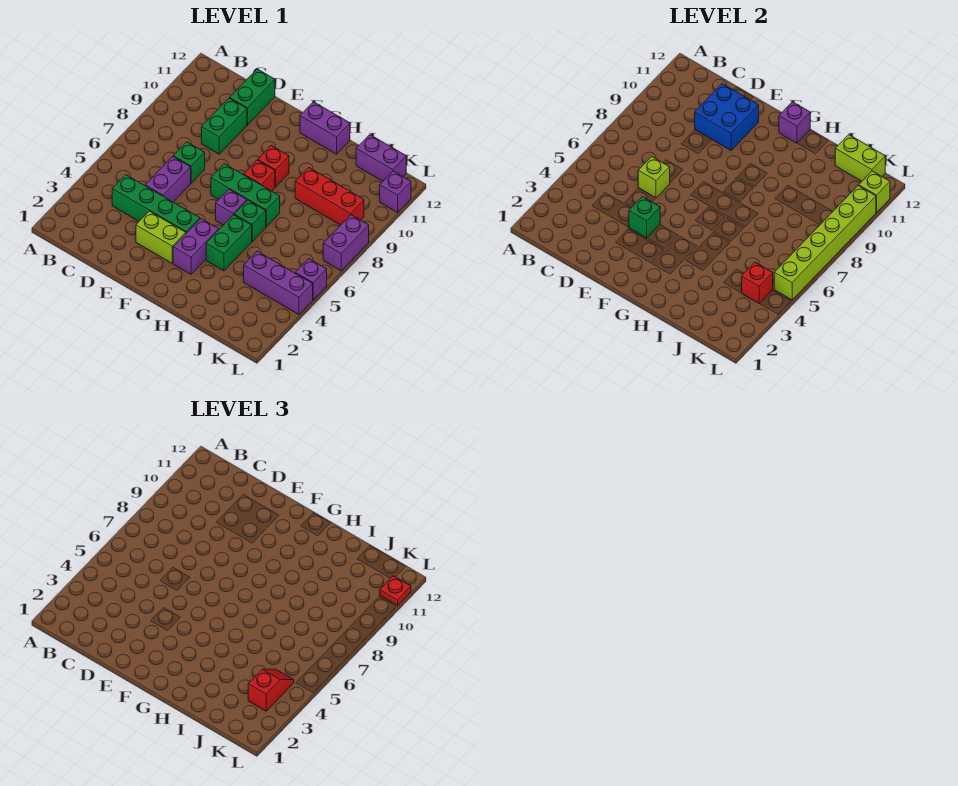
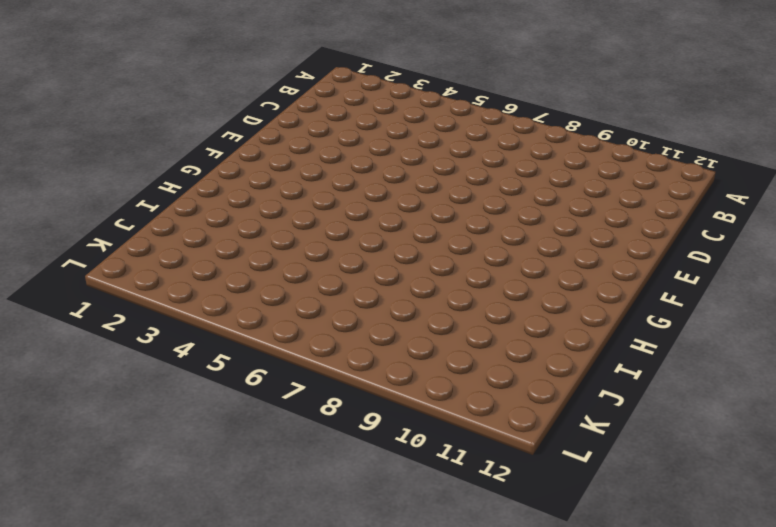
none -> green brick C4:F4 level 1
none -> purple brick D5:D6 level 1
none -> green brick D7 level 1
none -> green brick D9:D10 level 1

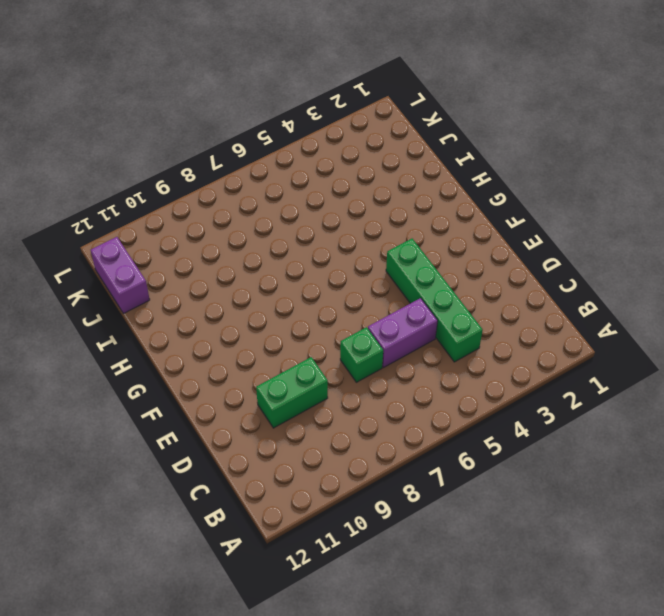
none -> green brick D11:D12 level 1
none -> lime brick E3:F3 level 1
none -> green brick F7:H7 level 1
none -> purple brick G3:G4 level 1

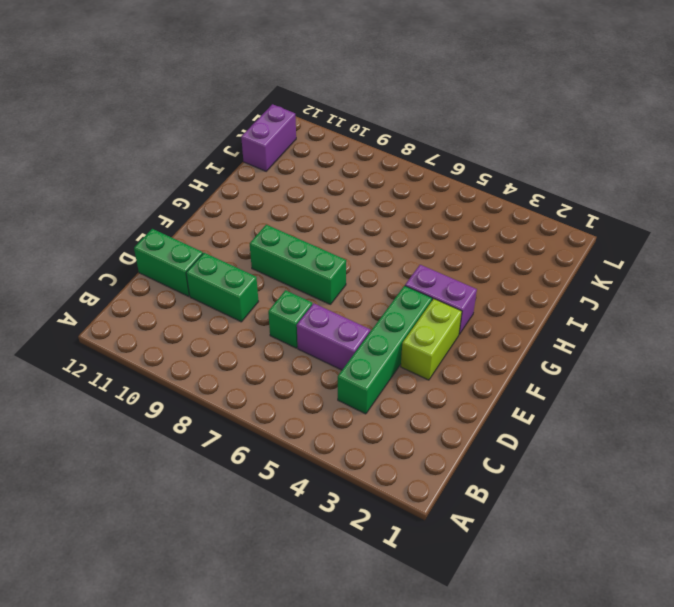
green brick F7:F9 level 1 -> green brick F7:H7 level 1
none -> purple brick G6 level 1
none -> red brick G8 level 1
none -> red brick G9 level 1
none -> purple brick G12:H12 level 1

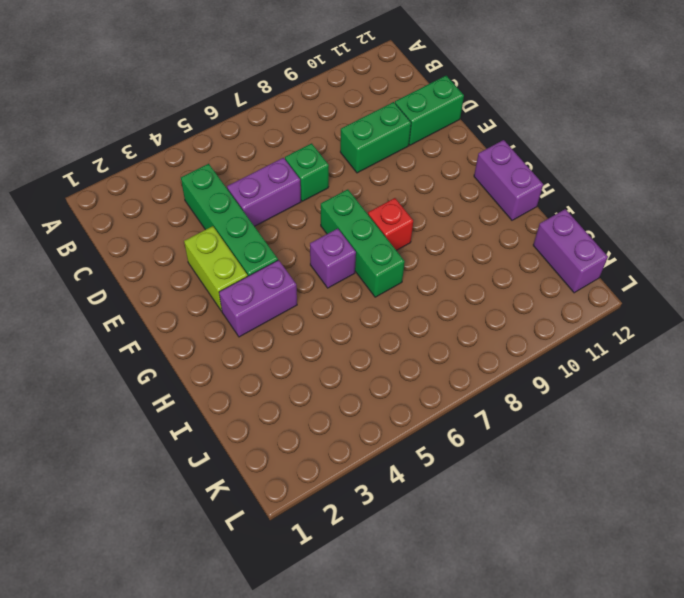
none -> red brick G9 level 1
none -> green brick H4:H5 level 1
none -> green brick H6 level 1
none -> red brick I9:K9 level 1

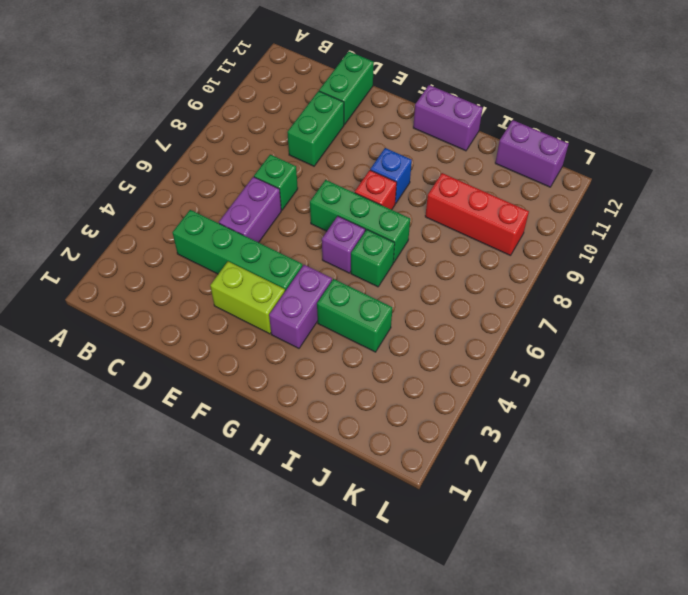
blue brick G9 level 1 -> red brick G9 level 1
green brick H4:I4 level 1 -> green brick H4:H5 level 1
none -> purple brick J4:L4 level 1
none -> purple brick L5 level 1
none -> purple brick L7:L8 level 1
none -> purple brick L11 level 1

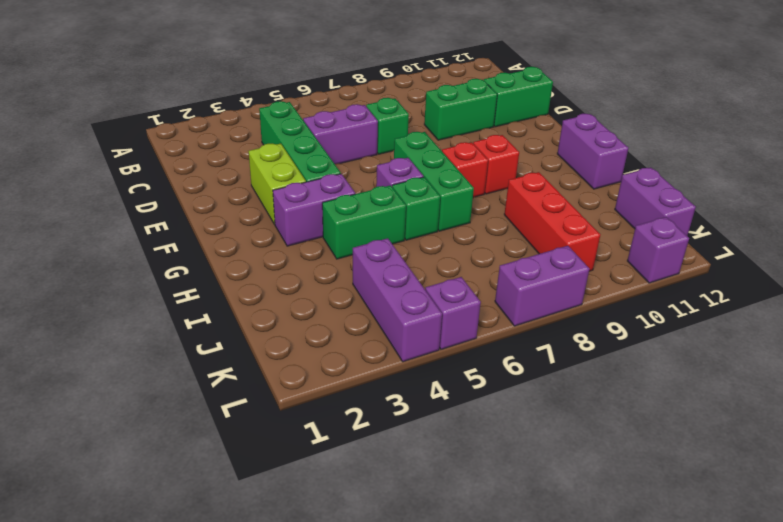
none -> lime brick D6 level 2
none -> blue brick D10:E11 level 2
none -> green brick E4 level 2
none -> purple brick G12 level 2

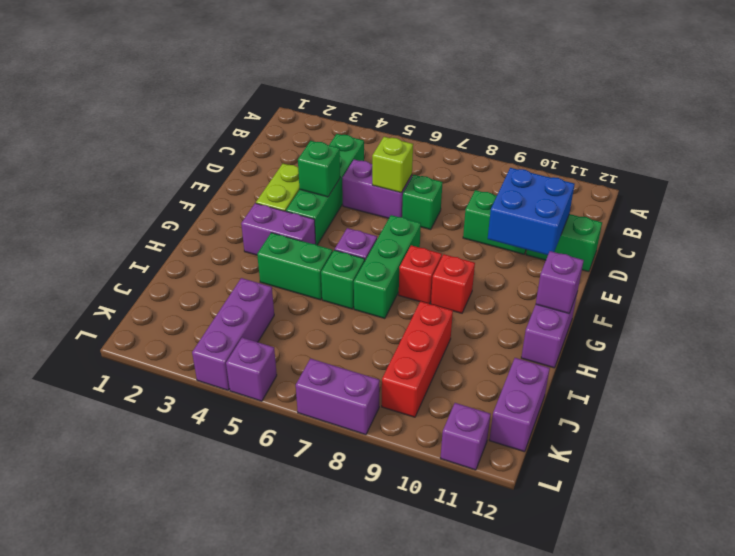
none -> lime brick J12:K12 level 2
none -> red brick K4 level 2
none -> lime brick L5:L10 level 2
none -> lime brick L11 level 2

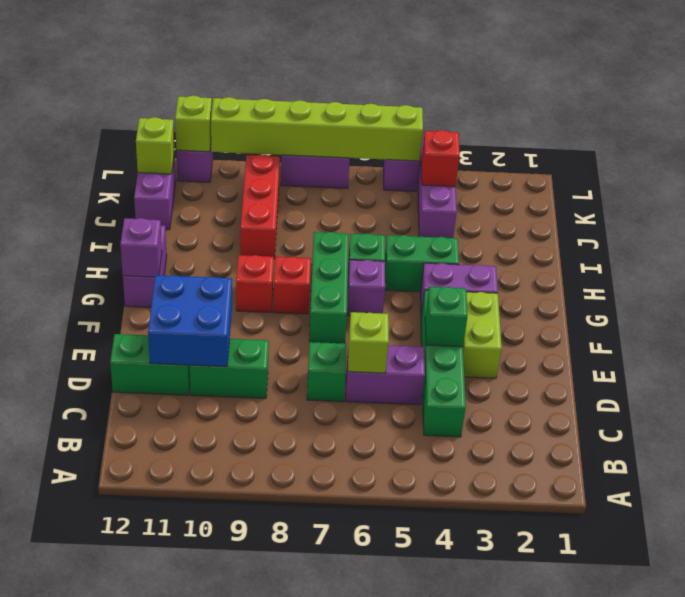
lime brick K12 level 2 -> lime brick J12:K12 level 2
none -> red slope K3:K4 level 3 top 3
none -> red plate L11 level 3

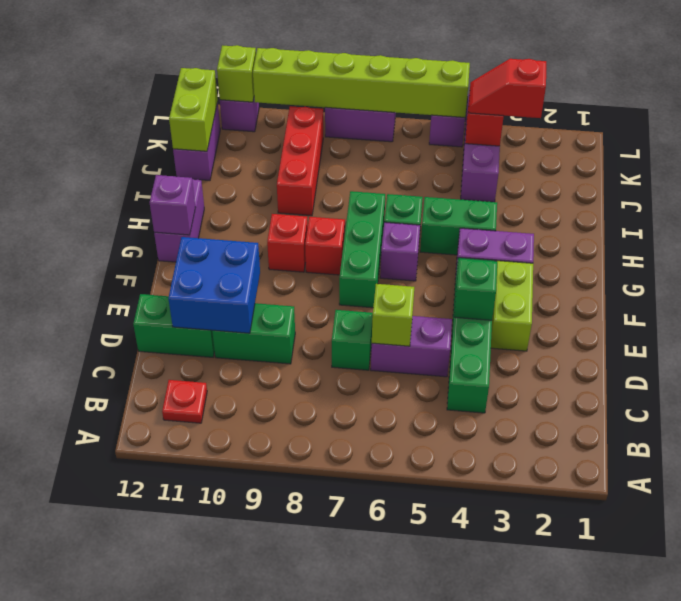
red plate B11 level 1 -> red plate L11 level 3

